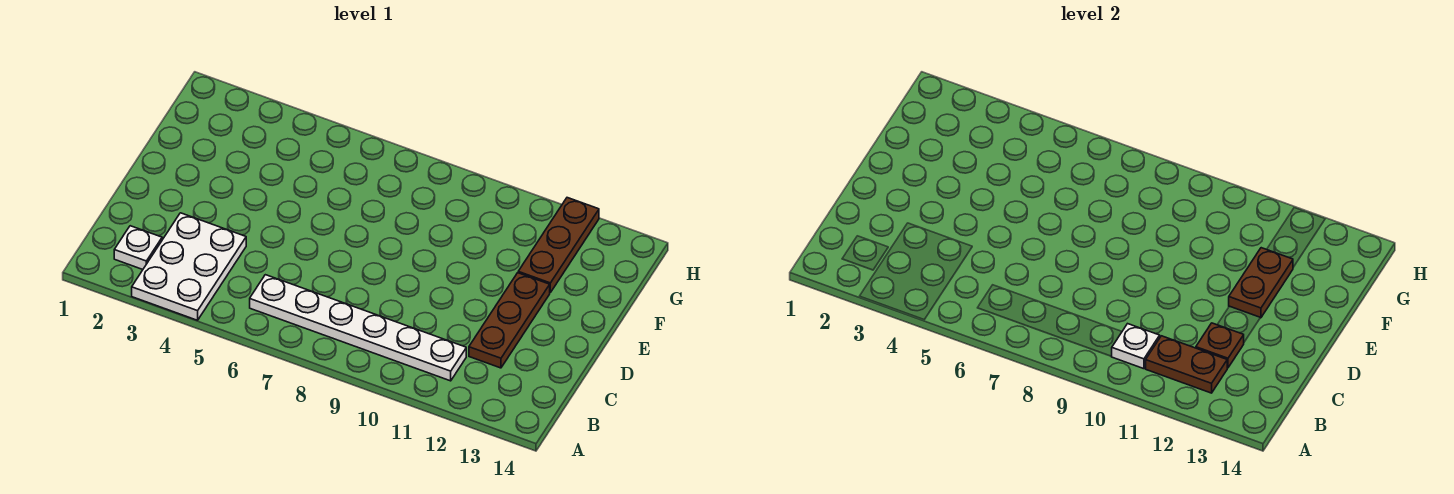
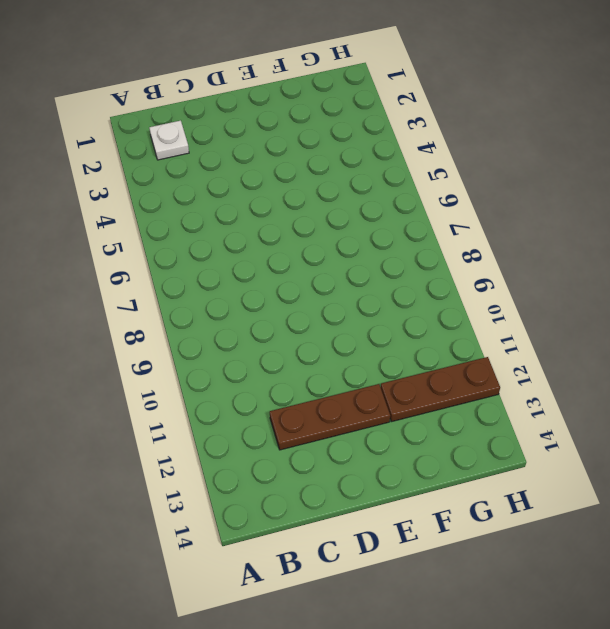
none -> white plate A3:C4 level 1
none -> white plate B6:B11 level 1

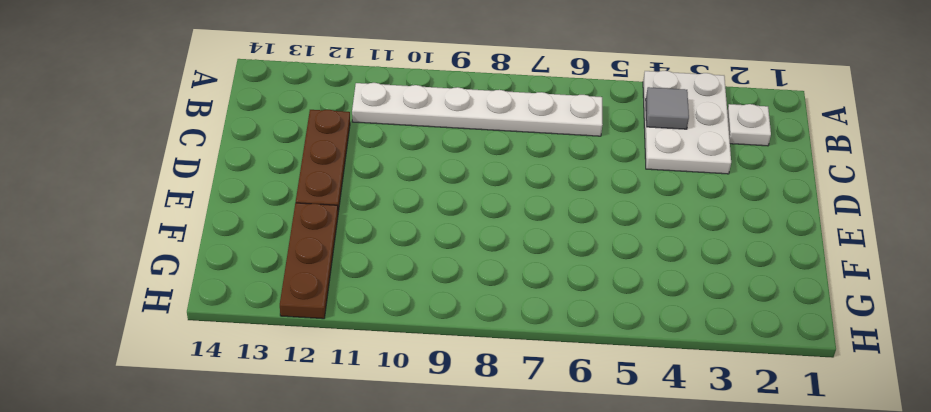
grey tile B4 level 2 -> none
none -> white plate B10 level 2
none -> brown plate B11:B12 level 2

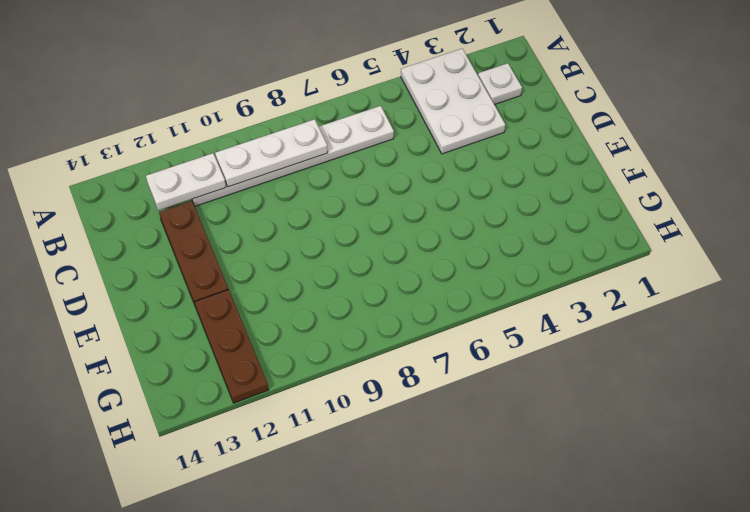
white plate B8:B10 level 2 -> white plate B10 level 2
white plate B11:B12 level 2 -> brown plate B11:B12 level 2
none -> brown plate C12 level 2
none -> brown plate E12:F12 level 2

